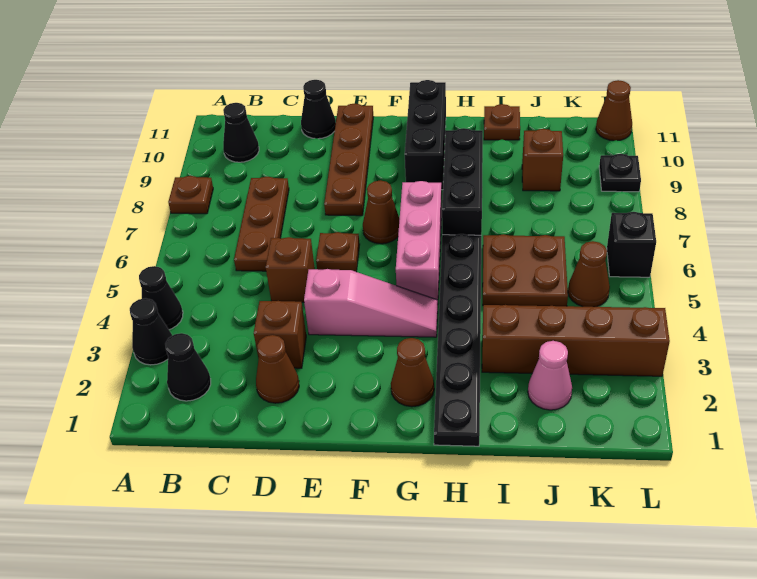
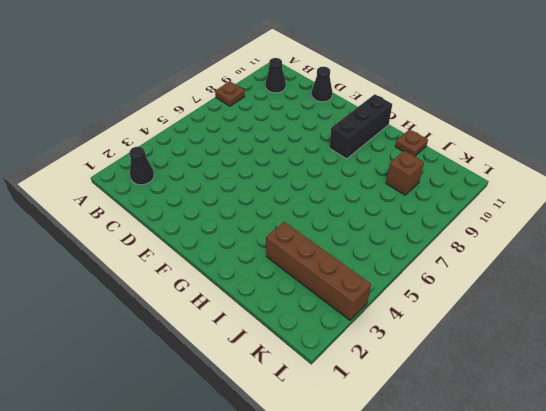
none -> black cone A3 level 1
none -> black cone A4 level 1
none -> brown plate C6:C8 level 1

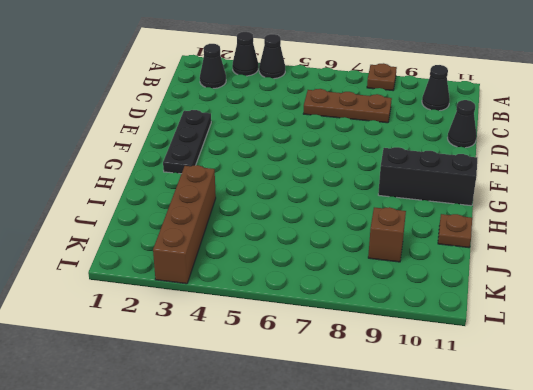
black plate E2:G2 level 1 -> brown cone G2 level 1
none -> brown cone D2 level 1
none -> brown brick D3 level 1
none -> brown brick D5 level 1

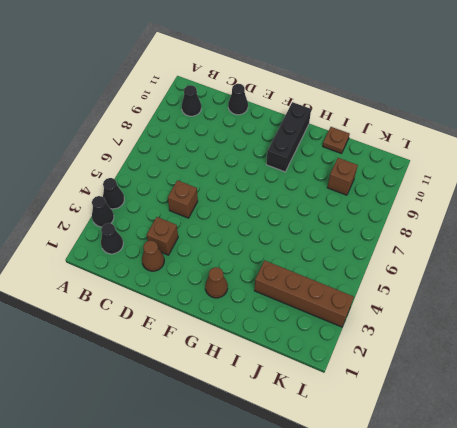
none -> brown plate A8 level 1
none -> brown plate C6:C8 level 1
none -> pink slope E4:G4 level 1 top E

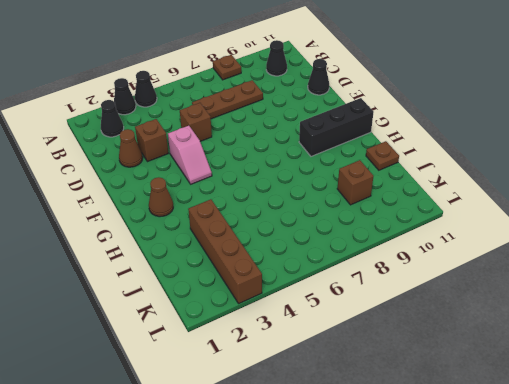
pink slope E4:F4 level 1 top E -> pink slope E4:G4 level 1 top E
none -> brown plate E6 level 1
none -> brown plate E8:E11 level 1
none -> brown cone F7 level 1

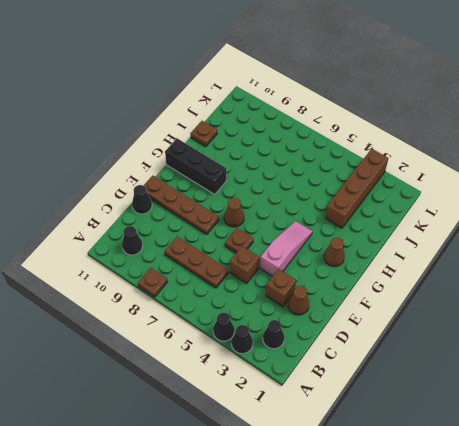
none -> pink brick G5:G7 level 1
none -> black plate H1:H6 level 1
none -> black brick H7:H9 level 1

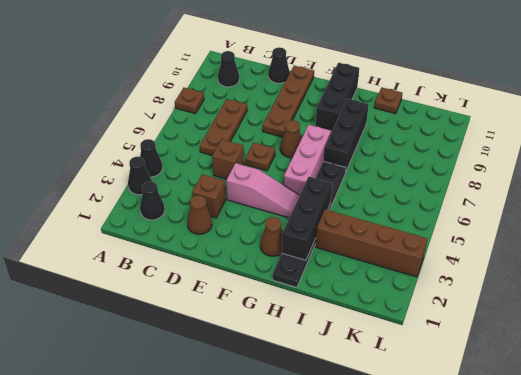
black brick H2:H4 level 2 -> none
none -> brown plate I5:J6 level 1
none -> pink cone J2 level 1
none -> brown brick J9 level 1

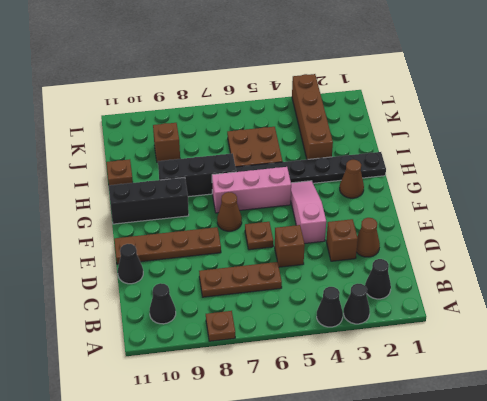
none -> pink cone J2 level 1
none -> brown cone K5 level 1
none -> black brick L6 level 1

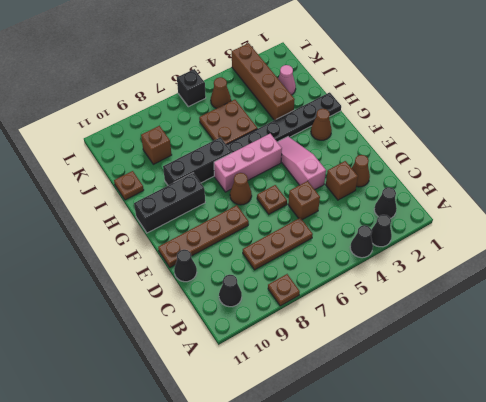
none -> black plate L9 level 1
none -> brown cone L11 level 1

